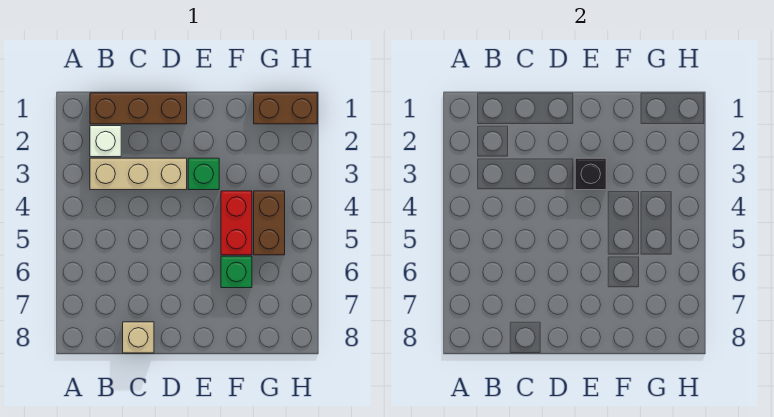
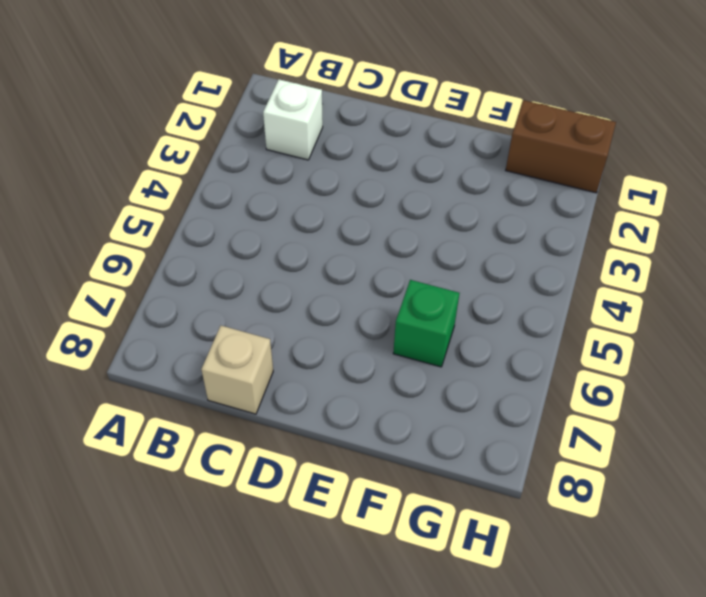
none -> brown brick B1:D1 level 1
none -> tan brick B3:D3 level 1

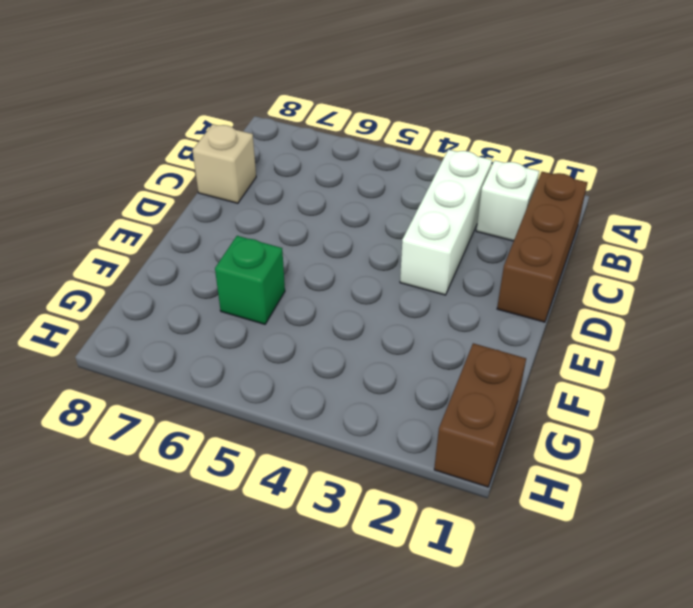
white brick B3:D3 level 1 -> tan brick B3:D3 level 1
none -> green brick E3 level 1
none -> red brick F4:F5 level 1

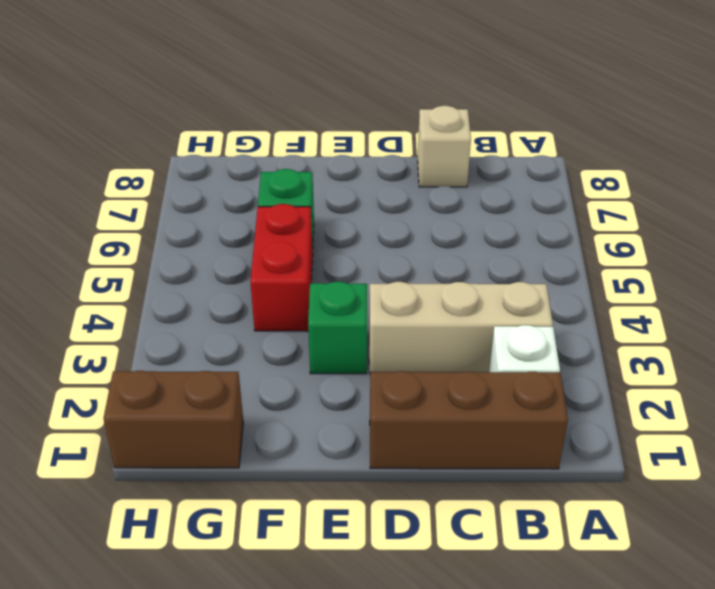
none -> brown brick G4:G5 level 1
none -> black brick E3 level 2

